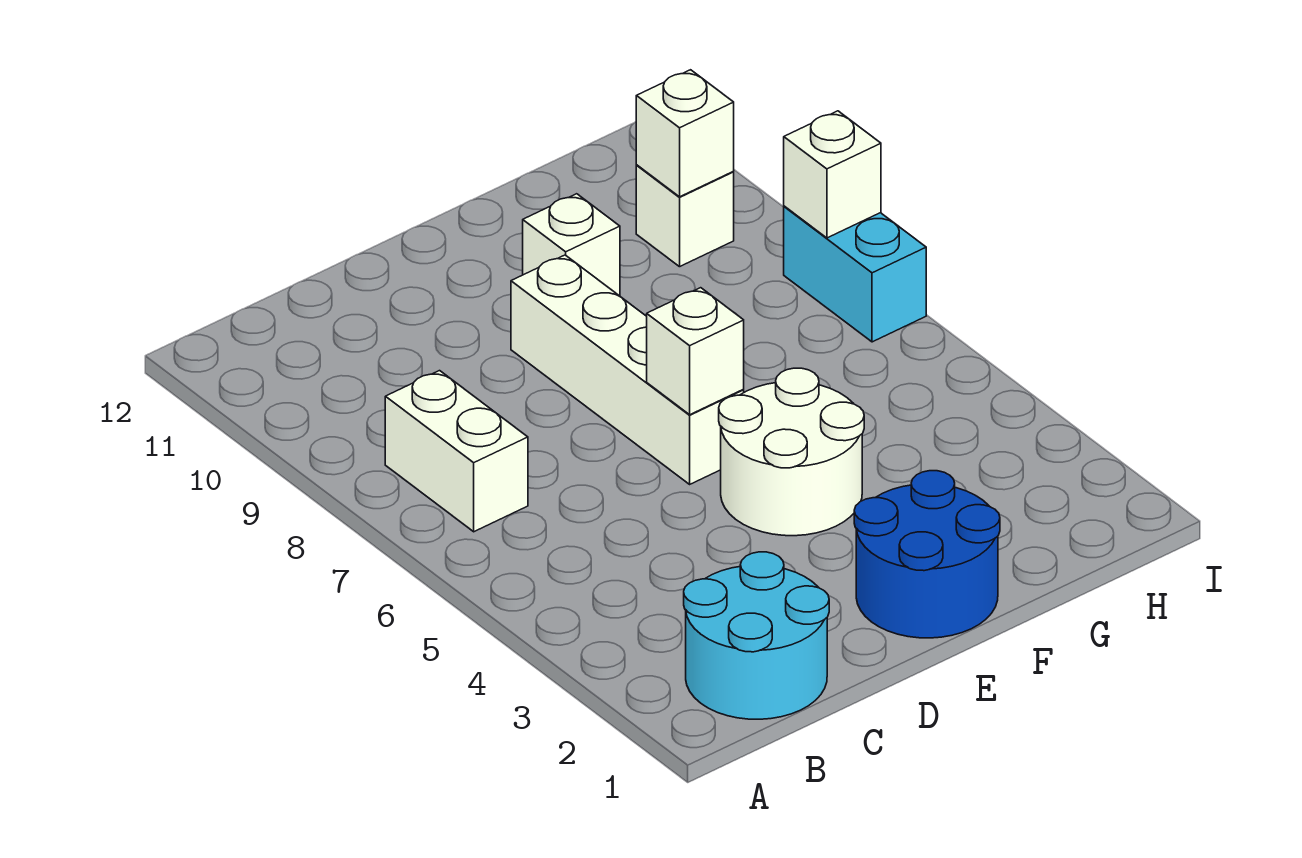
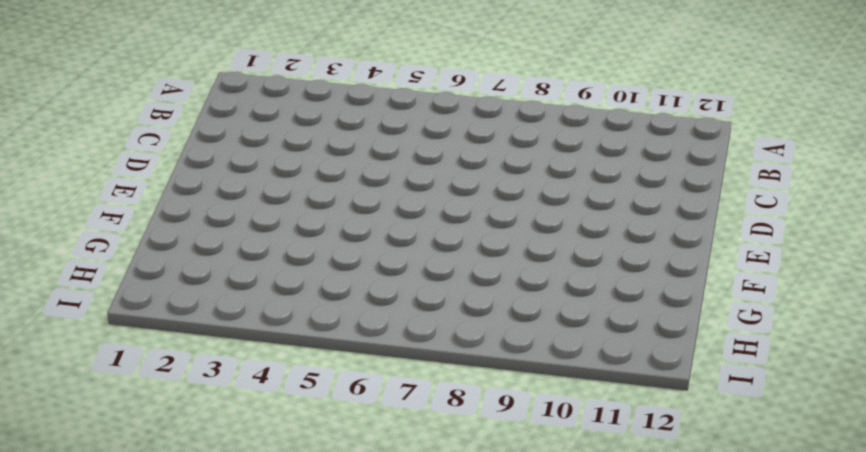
none -> cyan round brick B1:C2 level 1
none -> white brick B7:B8 level 1

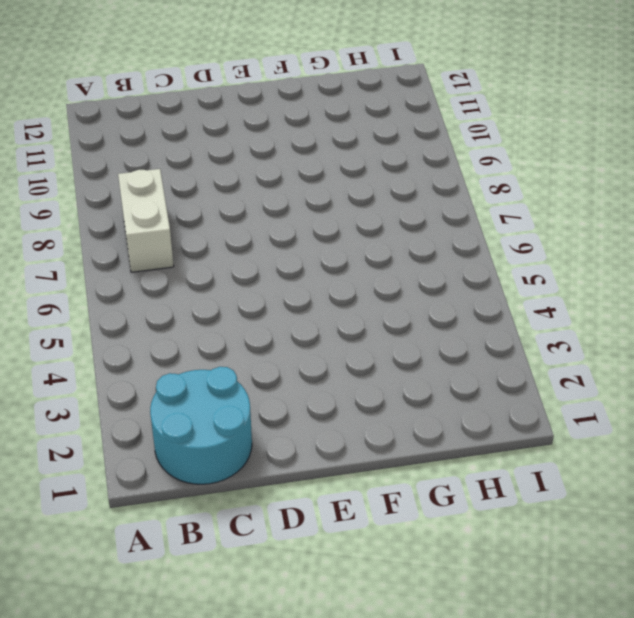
none -> blue round brick E1:F2 level 1
none -> white round brick E4:F5 level 1

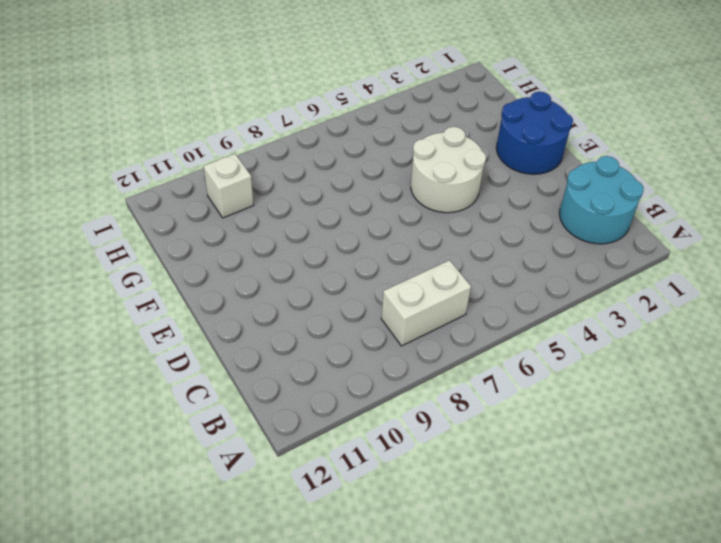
none -> white brick E6:E9 level 1
none -> white brick F10 level 1

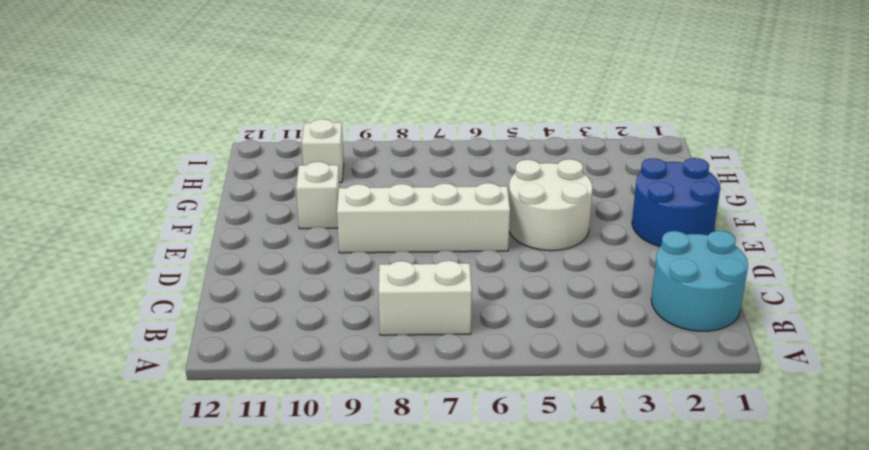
none -> cyan brick I7:I8 level 1
none -> white brick E6 level 2

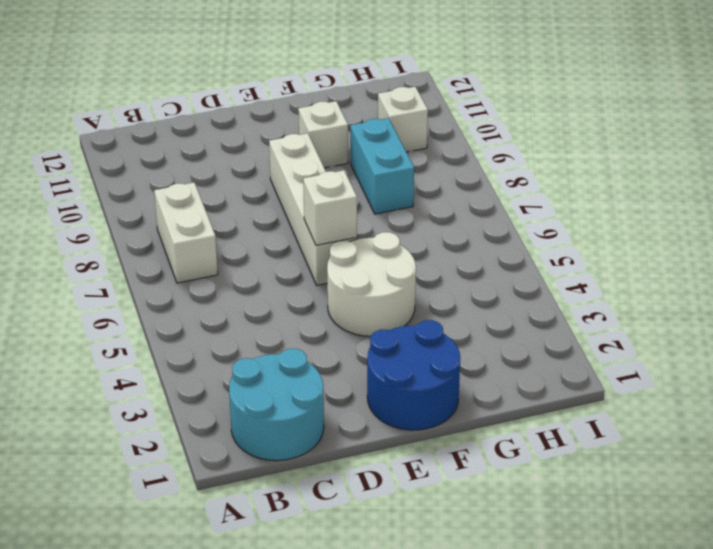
cyan brick G8:G9 level 1 -> cyan brick I7:I8 level 1
none -> white brick H10 level 2
none -> white brick I8 level 2

